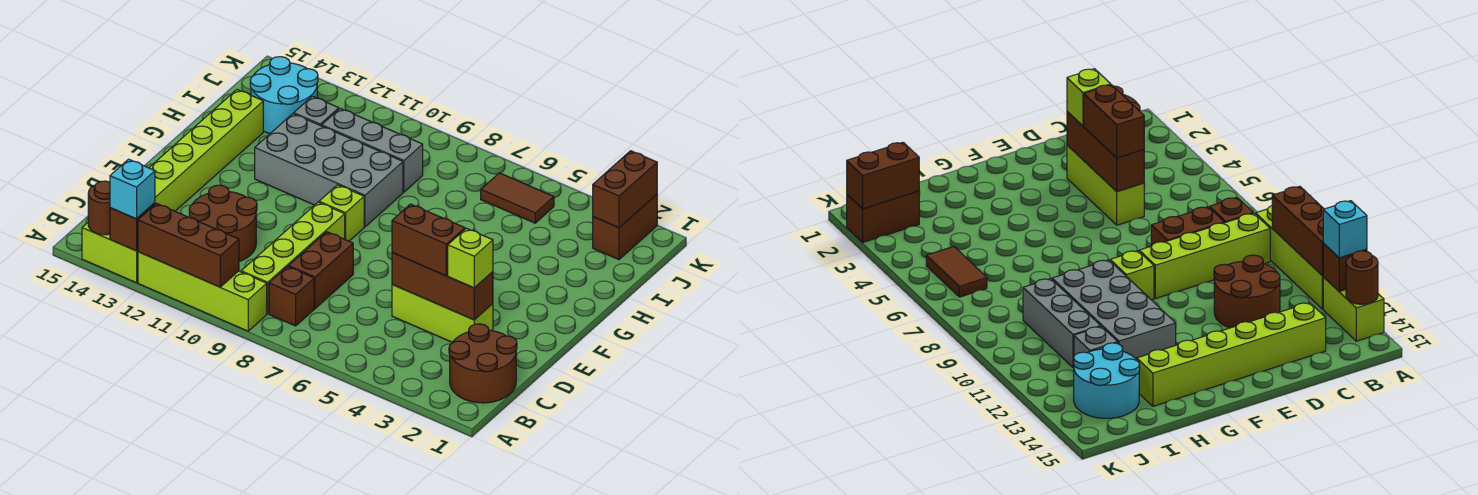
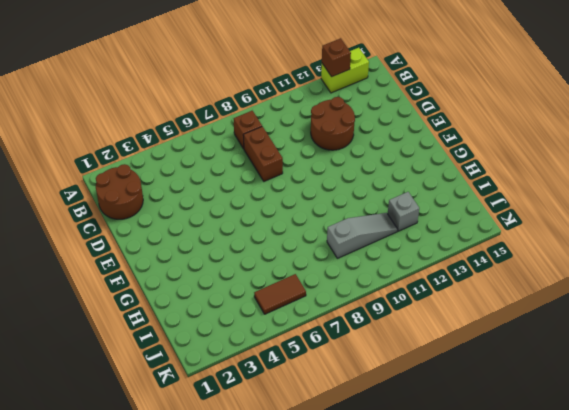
grey slope I9:I11 level 1 top 9 -> grey brick I9:I11 level 1
none -> lime brick A9:A12 level 1
none -> lime brick B9:E9 level 1
none -> lime brick C14:H14 level 1

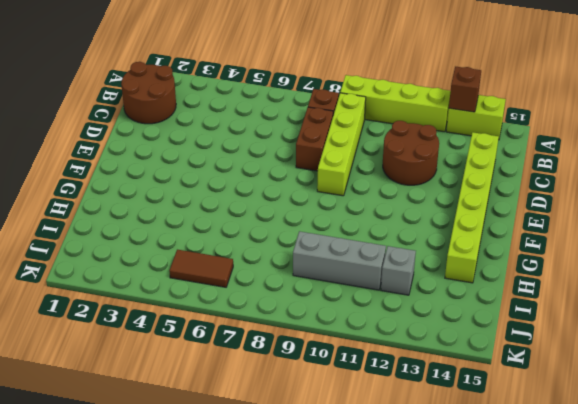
none -> lime brick D3:D5 level 1
none -> lime brick F9 level 1
none -> grey brick G9:H12 level 1

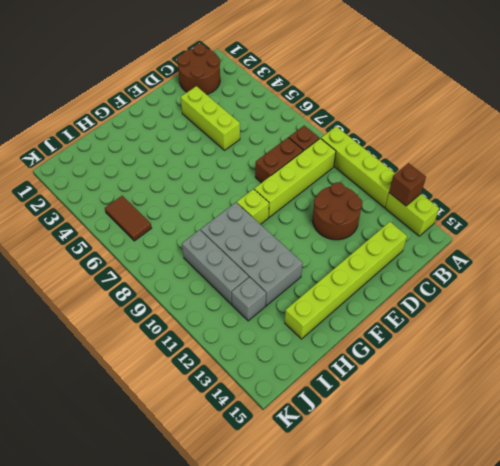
none -> cyan round brick I13:J14 level 1
none -> brown brick J2:K2 level 1
none -> brown brick A10:A12 level 2

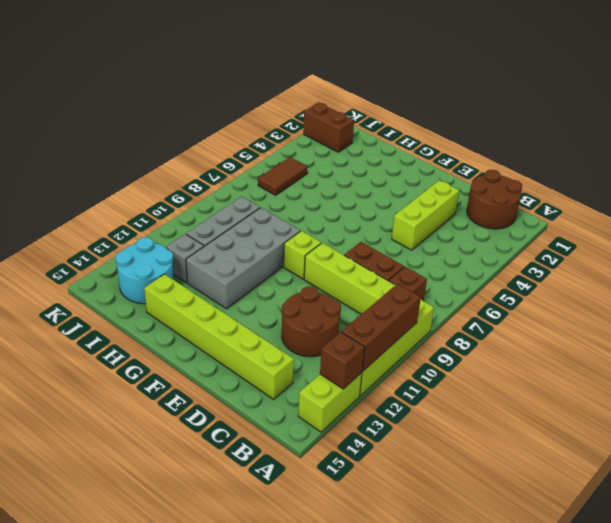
none -> brown round brick A14 level 2
none -> brown brick D3:D5 level 2
none -> brown brick J2:K2 level 2

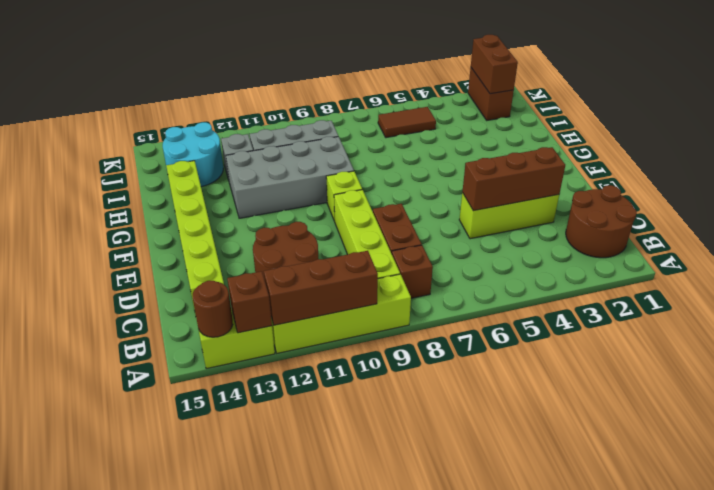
none -> cyan brick A13 level 3
none -> lime brick D3 level 3
none -> brown brick D4:D5 level 3

